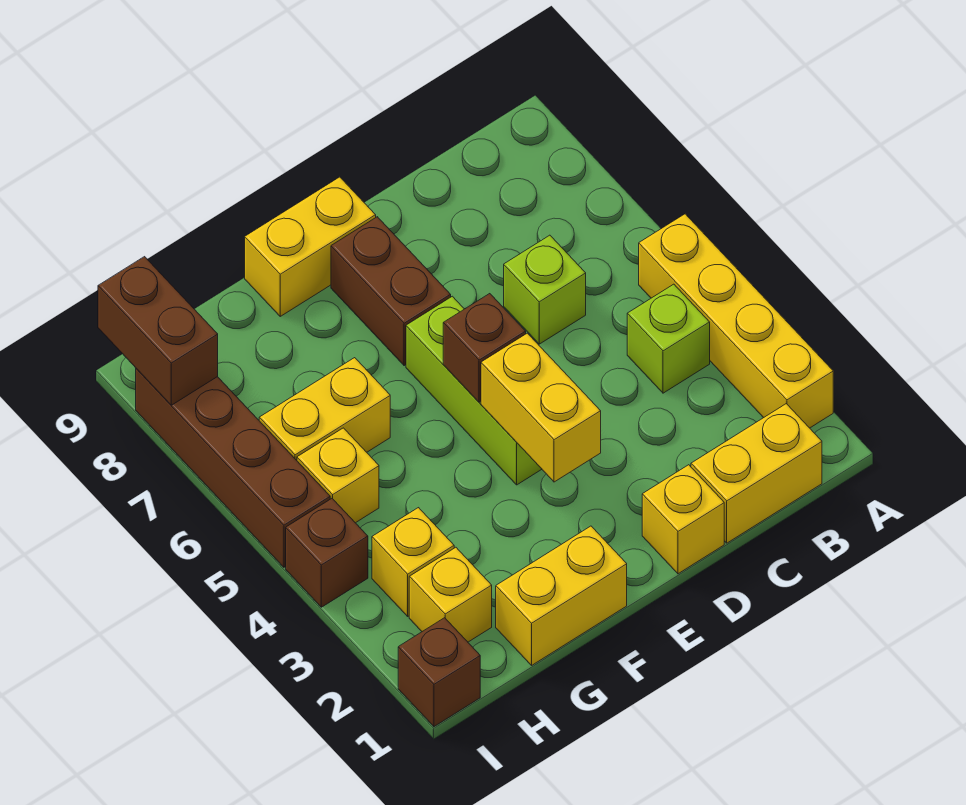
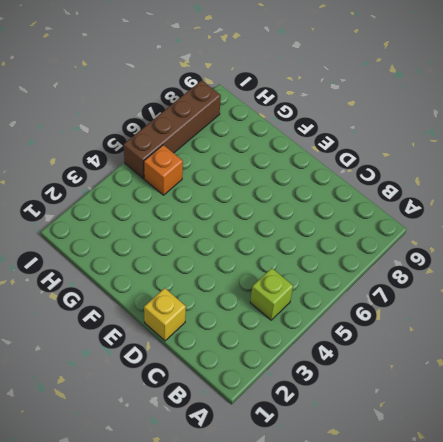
orange brick H5 level 1 -> yellow brick H5 level 1
none -> yellow brick A2:A5 level 1
none -> yellow brick B1:C1 level 1
none -> lime brick C6 level 1

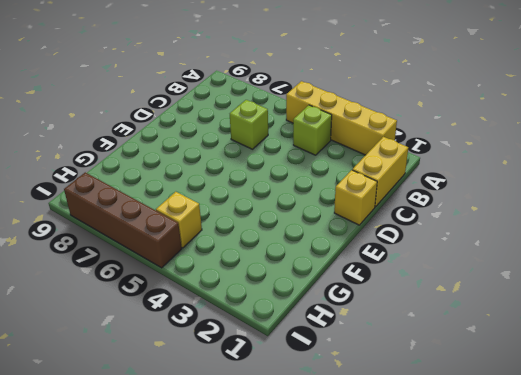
none -> lime brick E4:E6 level 1
none -> brown brick E7:E8 level 1
none -> yellow brick E9:F9 level 1

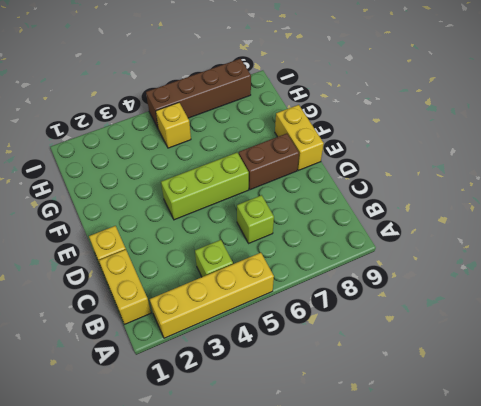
none -> yellow brick F1:G1 level 1
none -> yellow brick G6:H6 level 1
none -> yellow brick H2 level 1

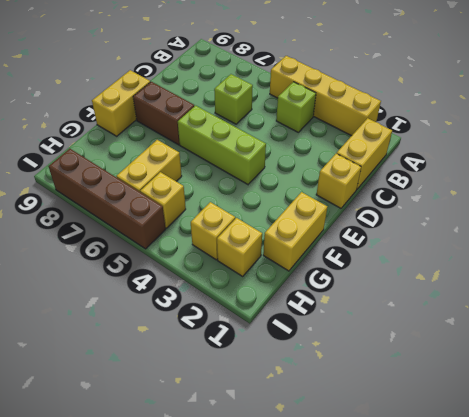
none -> brown brick I1 level 1
none -> brown brick I4 level 1
none -> yellow brick E3:E4 level 2

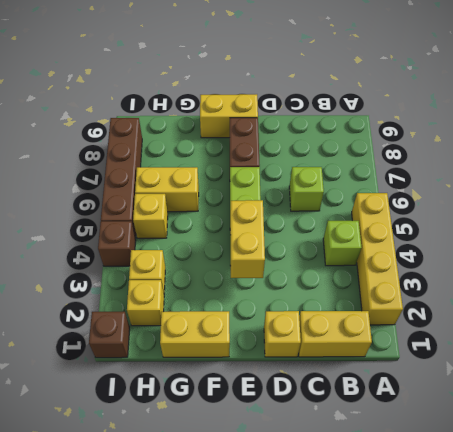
none -> brown brick E5 level 2
none -> brown brick I8:I9 level 2

